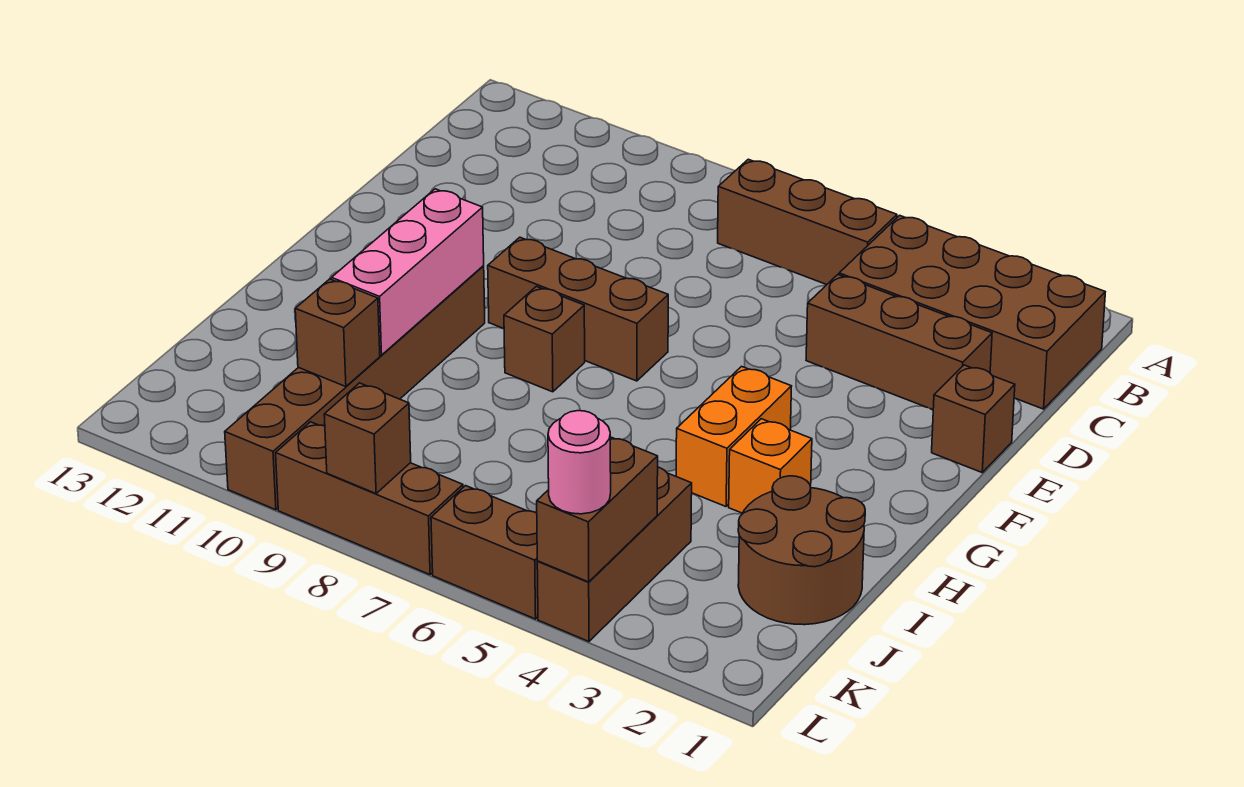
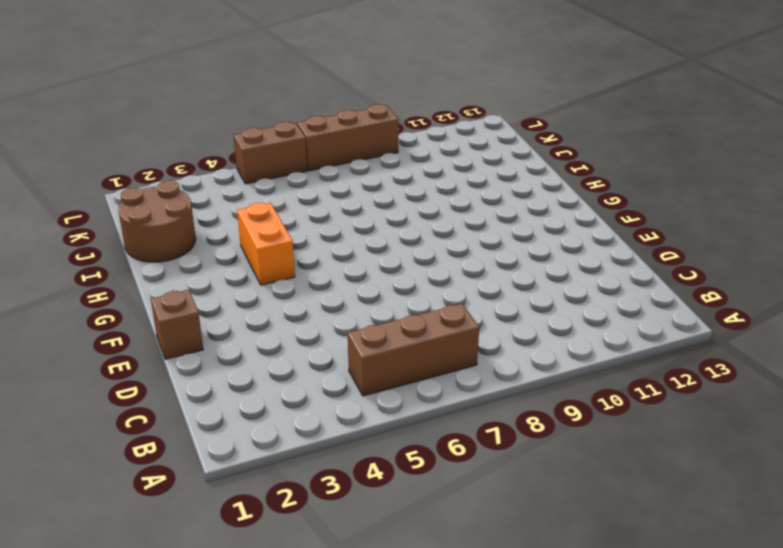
none -> brown brick B1:C4 level 1
none -> brown brick D2:D4 level 1
none -> brown brick F7:F9 level 1

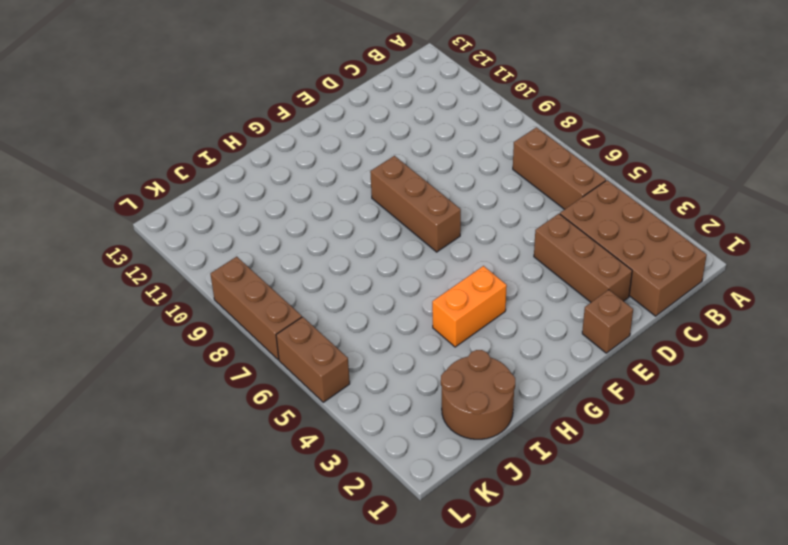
none -> brown brick G8 level 1
none -> brown brick G10:L10 level 1
none -> orange brick H3 level 1

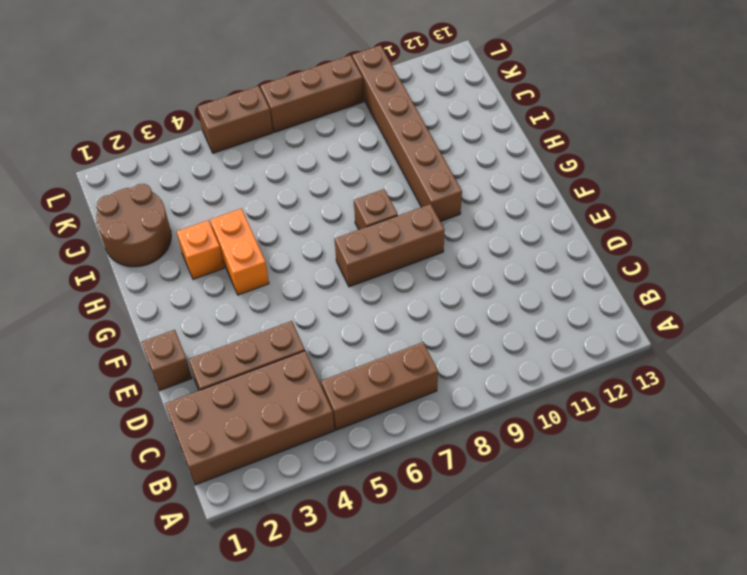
none -> brown brick J4:L4 level 1
none -> pink brick G10:I10 level 2
none -> brown brick J10 level 2

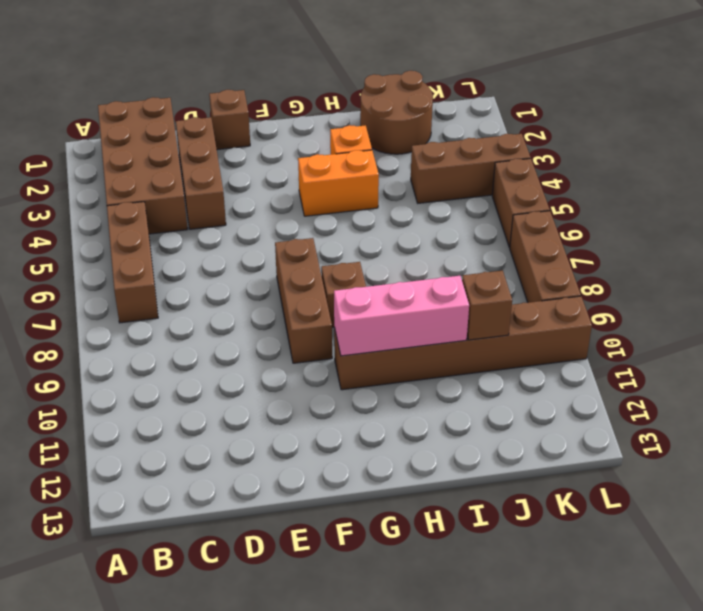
none -> brown brick K4:L4 level 2
none -> brown brick L8 level 2
none -> pink round brick L4 level 3

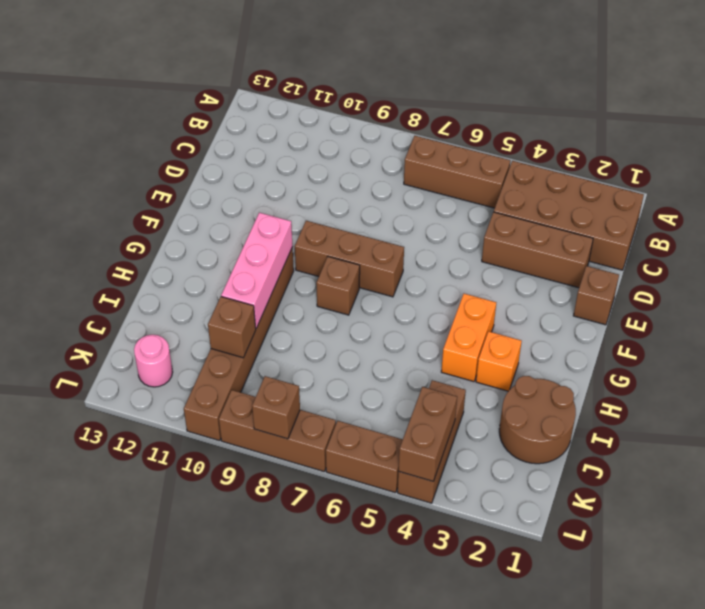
pink round brick K12 level 1 -> pink round brick L4 level 3

